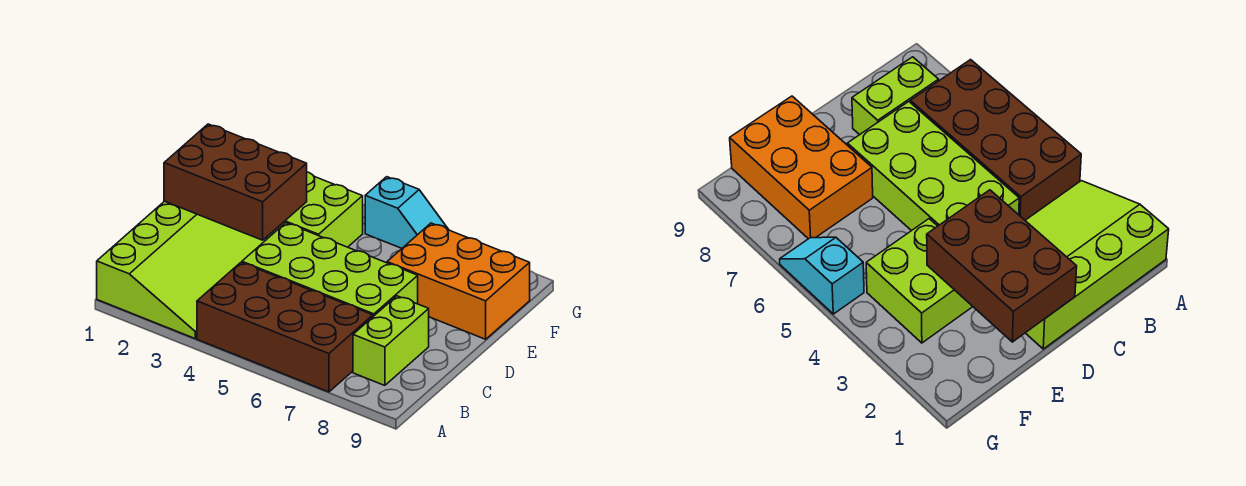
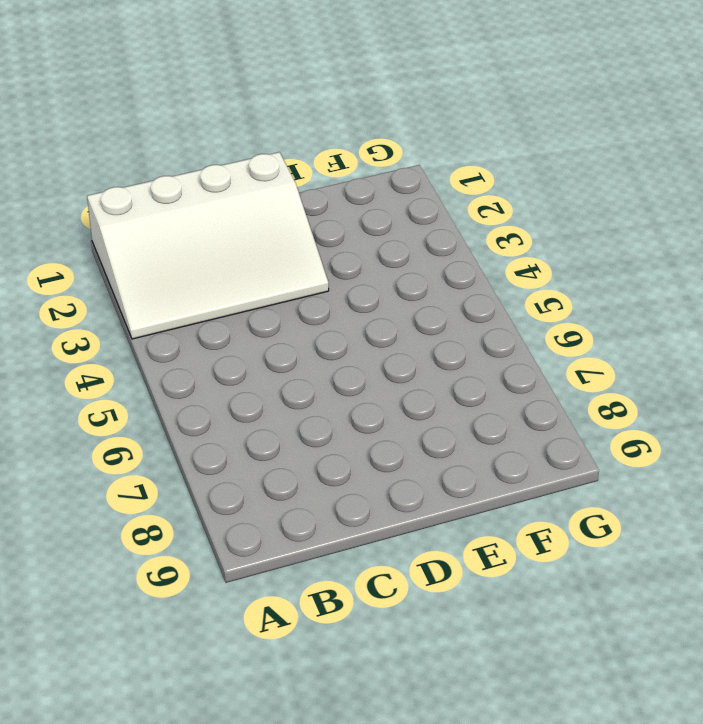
white slope A1:D3 level 1 top 1 -> lime slope A1:D3 level 1 top 1
none -> brown brick A4:B7 level 1
none -> lime brick B8:C8 level 1

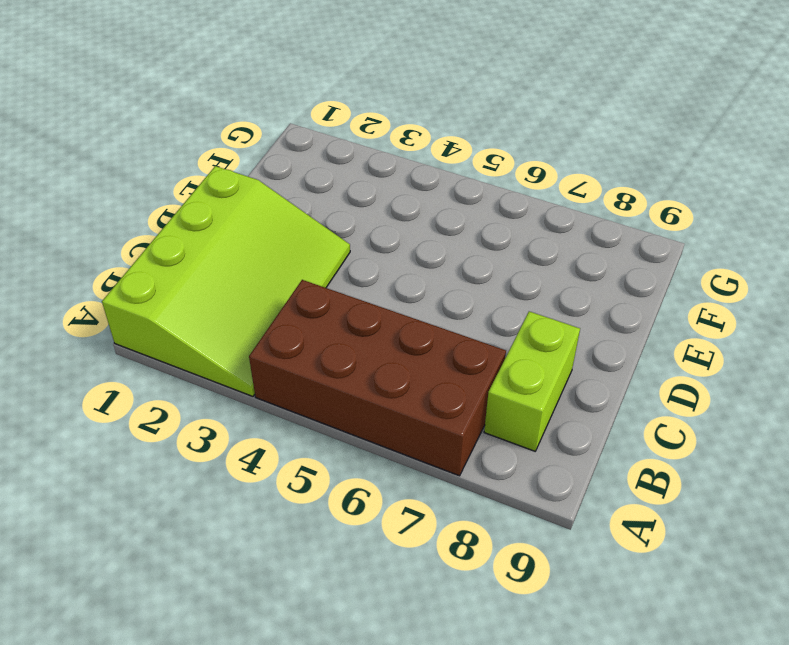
none -> lime brick C4:D7 level 1
none -> lime brick E3:F4 level 1

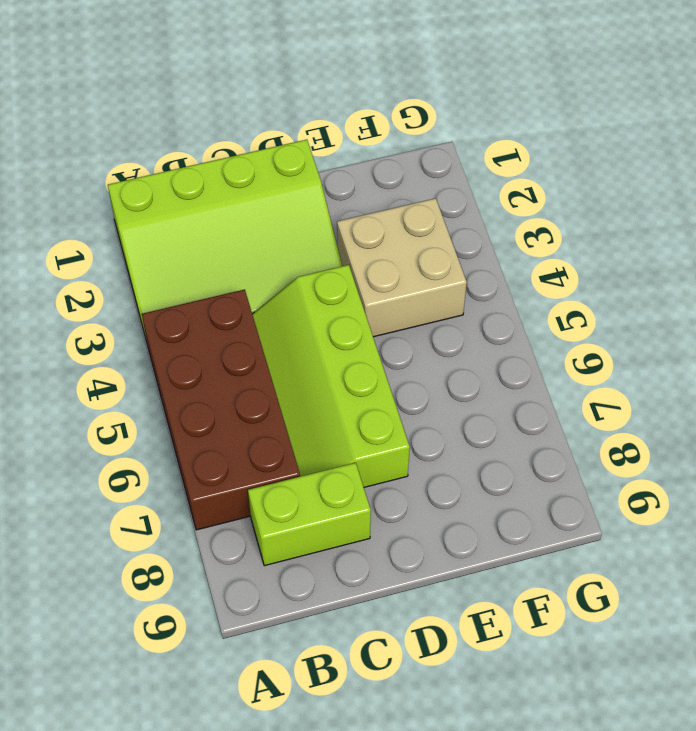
lime slope C4:D7 level 1 top D -> lime brick C4:D7 level 1
tan brick E3:F4 level 1 -> lime brick E3:F4 level 1
none -> orange brick E7:F9 level 1
none -> cyan slope G5:G6 level 1 top 5

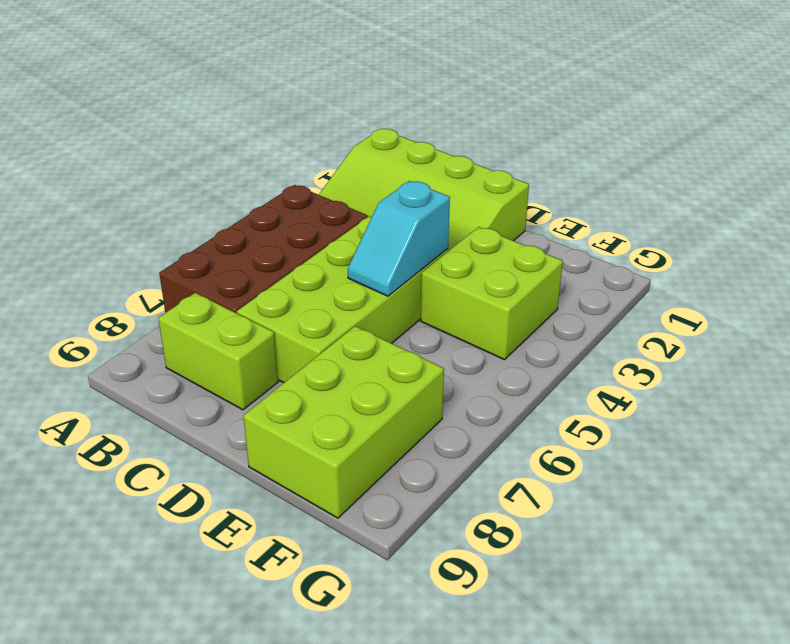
cyan slope D4:D5 level 2 top 4 -> cyan slope G5:G6 level 1 top 5
lime brick E7:F9 level 1 -> orange brick E7:F9 level 1
none -> brown brick D1:E3 level 2

